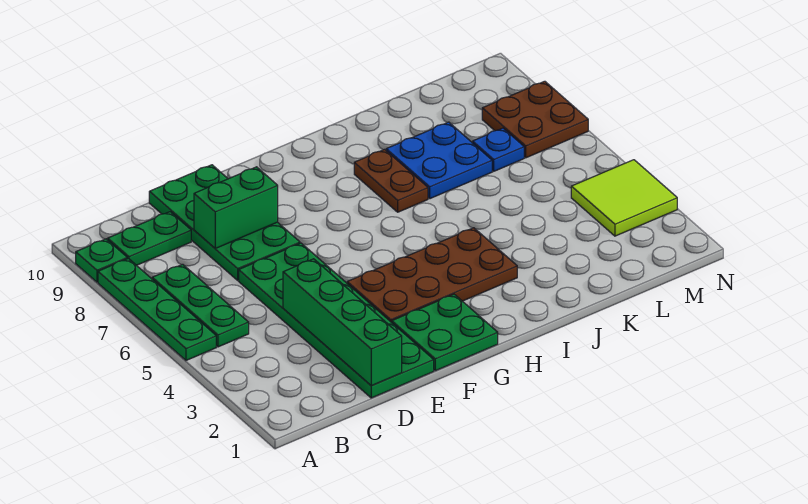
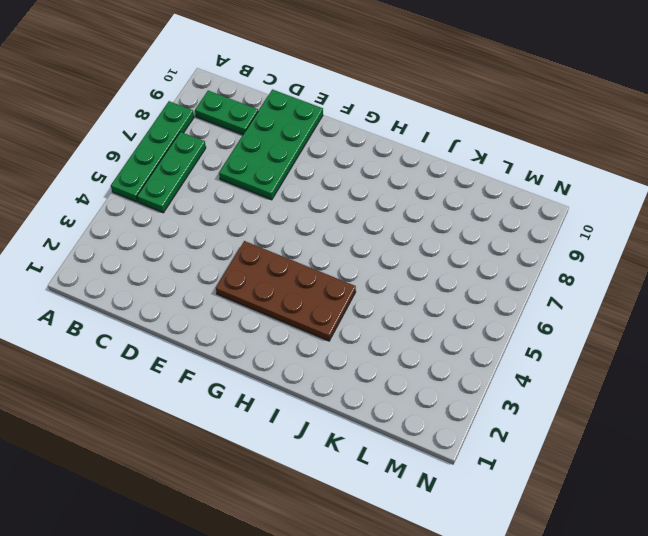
none -> green plate A9 level 1
none -> green plate D1:E6 level 1
none -> green plate F1:G2 level 1

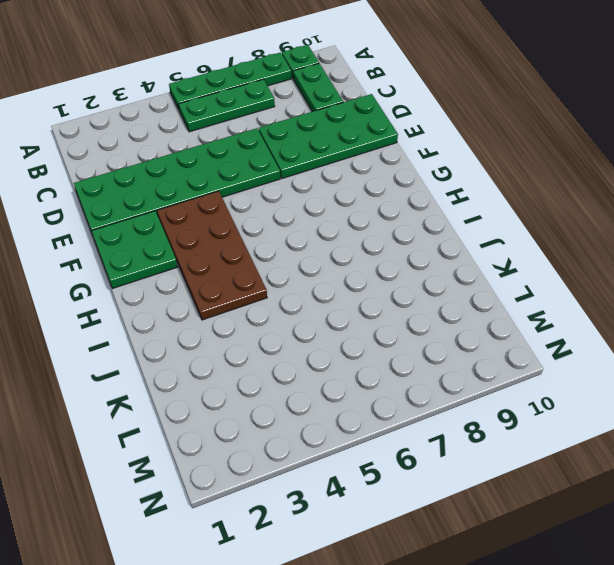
none -> brown plate I7:I8 level 1
none -> blue plate J7:K8 level 1
none -> blue plate L7 level 1

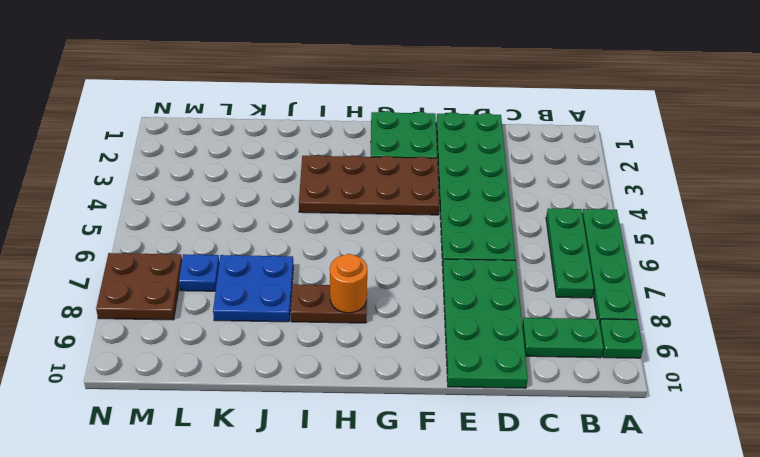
brown plate H8:I8 level 1 -> brown plate I7:I8 level 1
orange round brick H8 level 2 -> none
none -> lime tile M3:N4 level 1
none -> green brick D1:D4 level 2
none -> green brick D8:E8 level 2

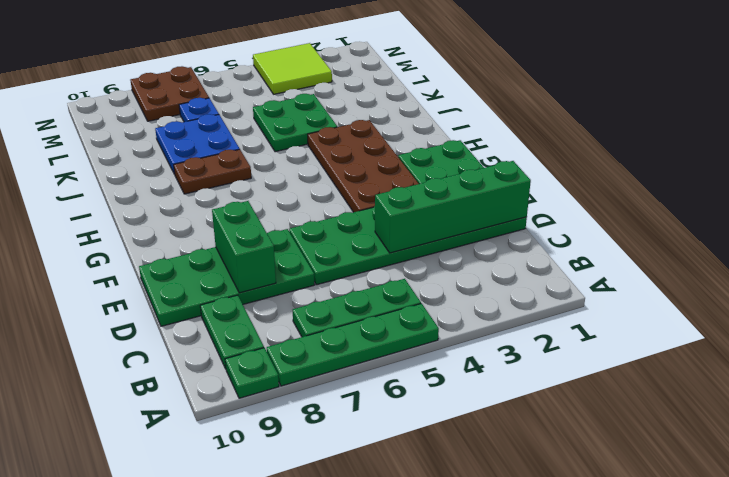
green plate J4:K5 level 1 -> none

